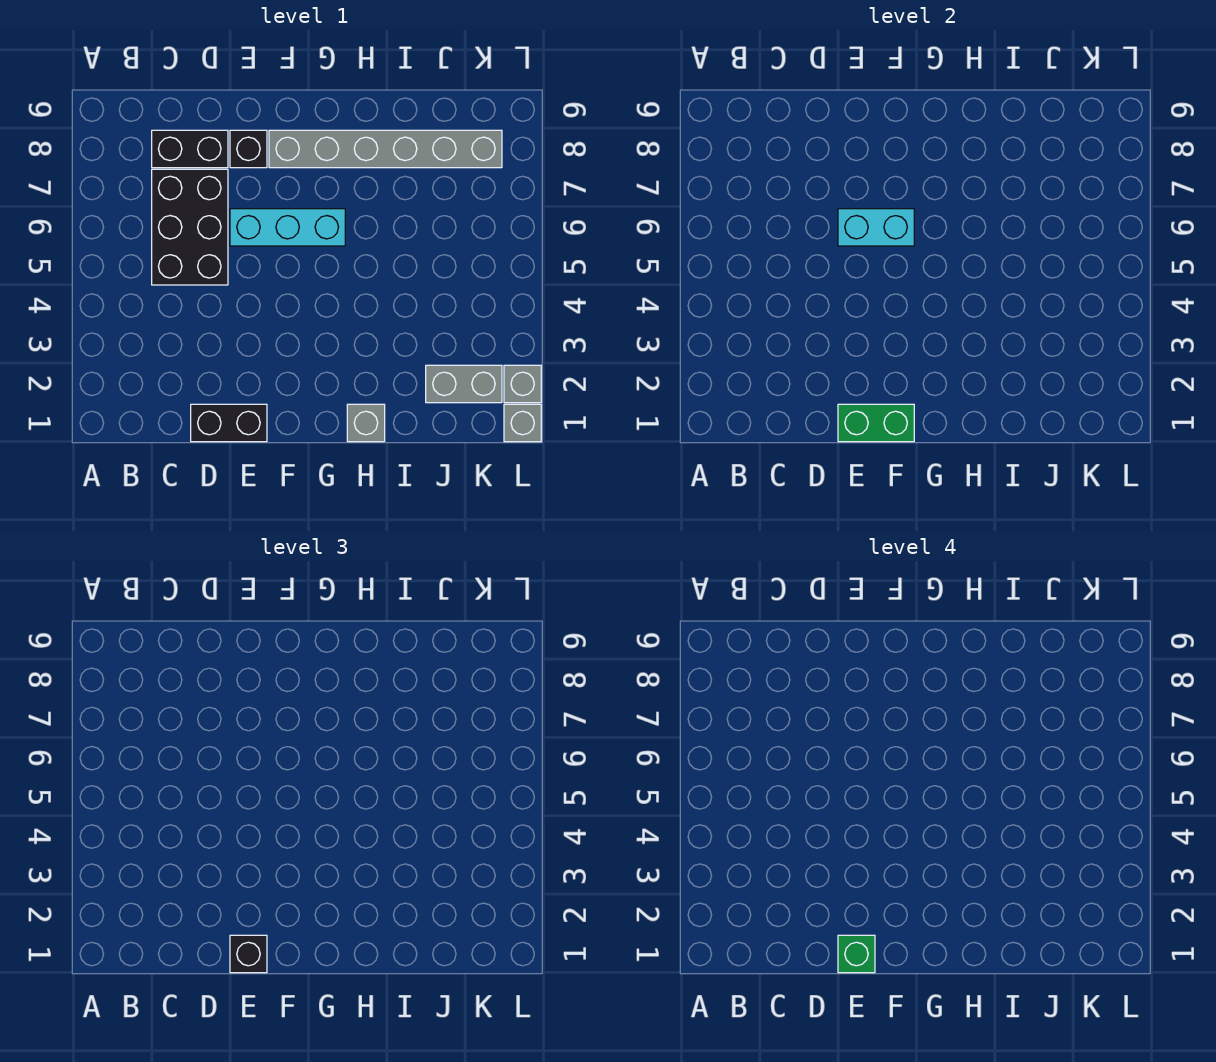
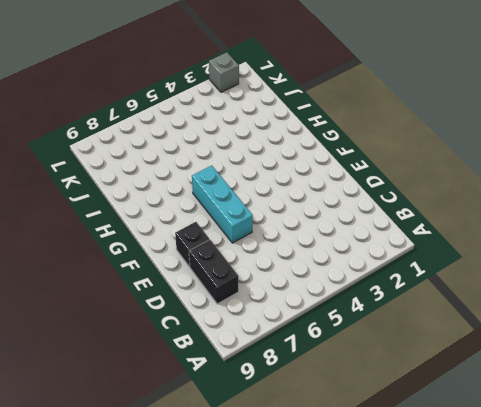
none -> black brick C5:D7 level 1
none -> black brick D1:E1 level 1
none -> grey brick F8:K8 level 1

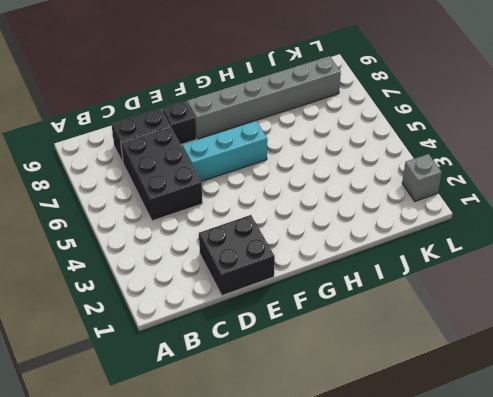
black brick D1:E2 level 1 -> black brick D1:E1 level 1
none -> grey brick H1 level 1
none -> grey brick J2:K2 level 1
none -> grey brick L1 level 1

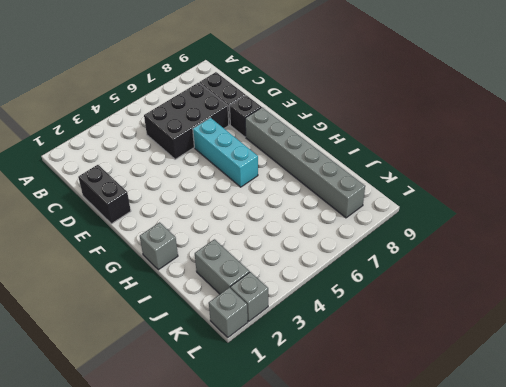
none -> green brick E1:F1 level 2
none -> cyan brick E6:F6 level 2
none -> black brick E1 level 3

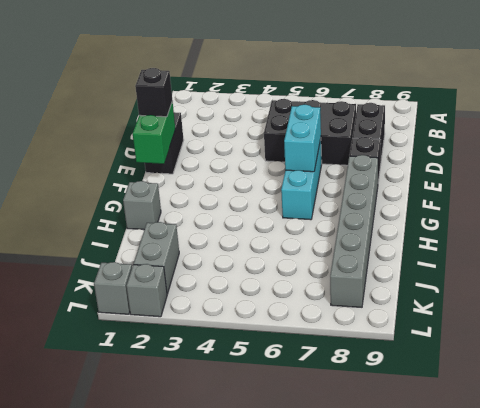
none -> green brick E1 level 4

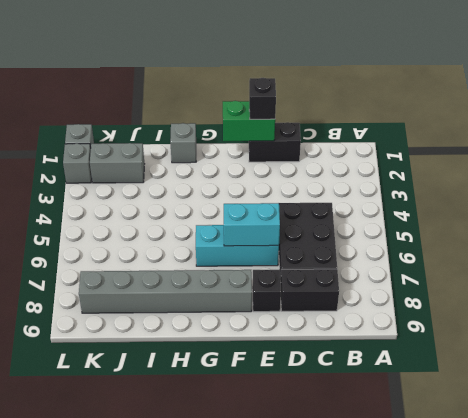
none -> green brick E1 level 4

